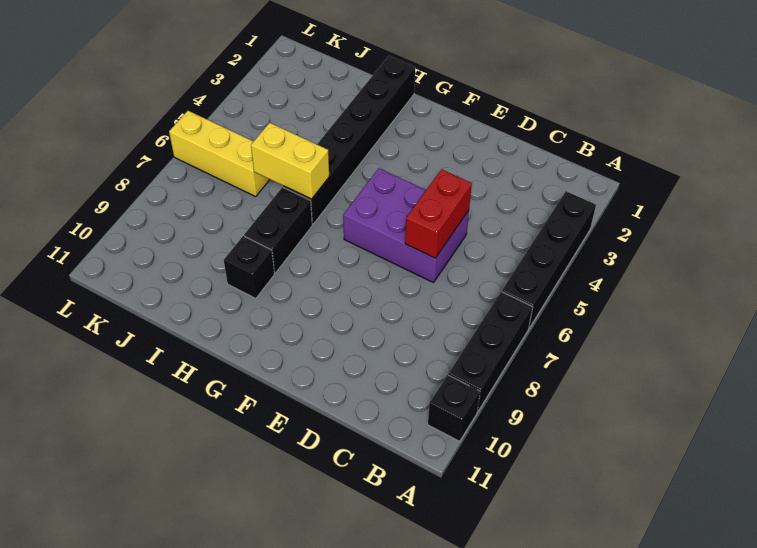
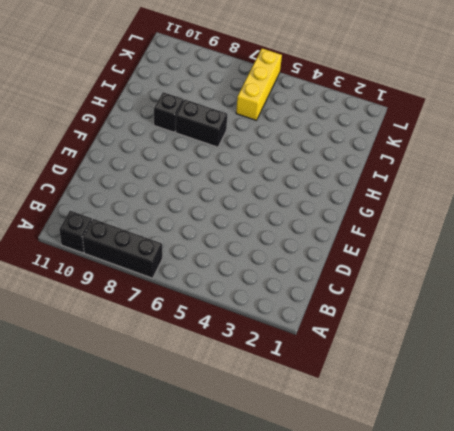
none -> black brick A3:A6 level 1
none -> purple brick D5:F6 level 1

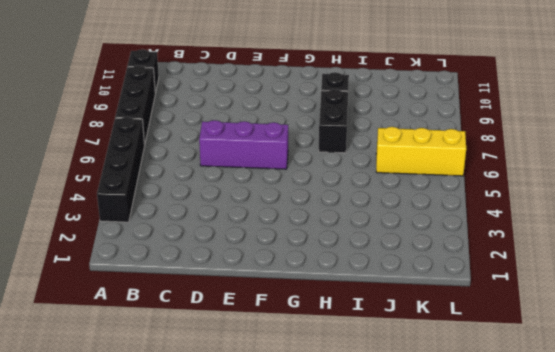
purple brick D6:F6 level 1 -> purple brick D5:F6 level 1
none -> black brick H1:H6 level 1
none -> red brick D5:D6 level 2

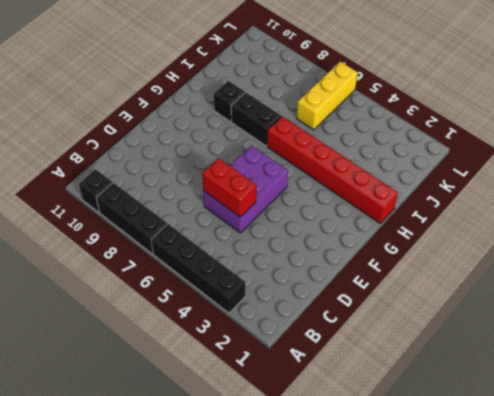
red brick H1:H6 level 1 -> black brick H1:H6 level 1
none -> yellow brick H6:I6 level 2

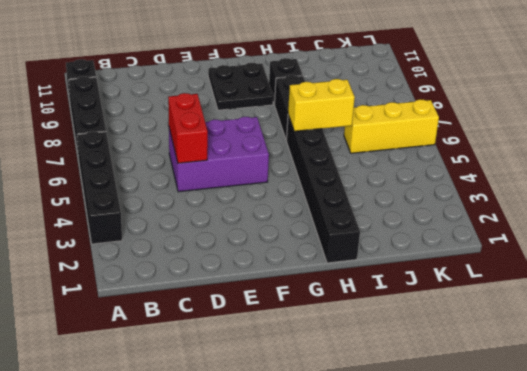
black plate F9:G10 level 1 -> none

